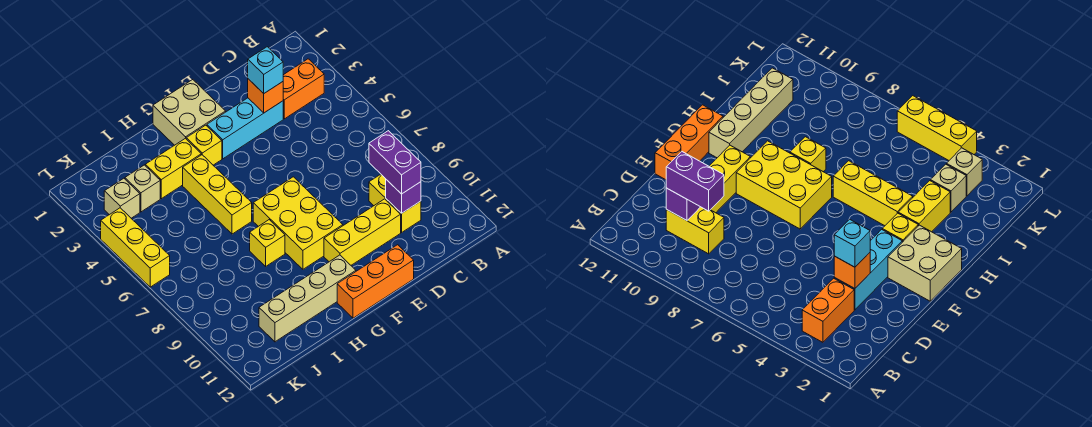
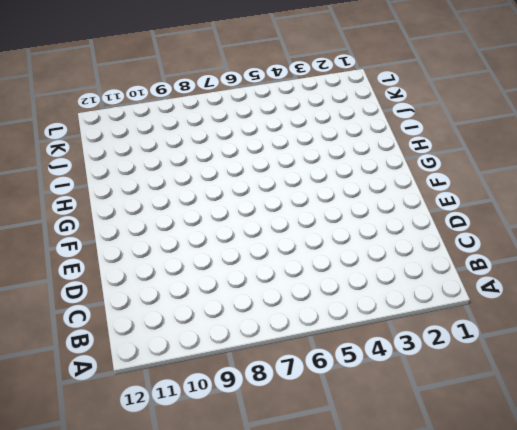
none -> orange brick B3:C3 level 1
none -> yellow brick C9:C10 level 1
none -> cyan brick D3:F3 level 1

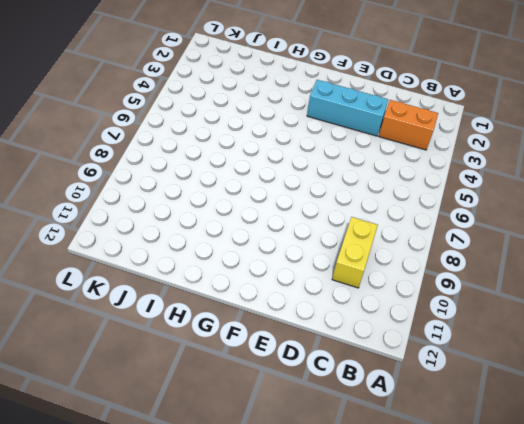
none -> yellow brick D10:F10 level 1
none -> orange brick E12:G12 level 1
none -> tan brick F1:G2 level 1

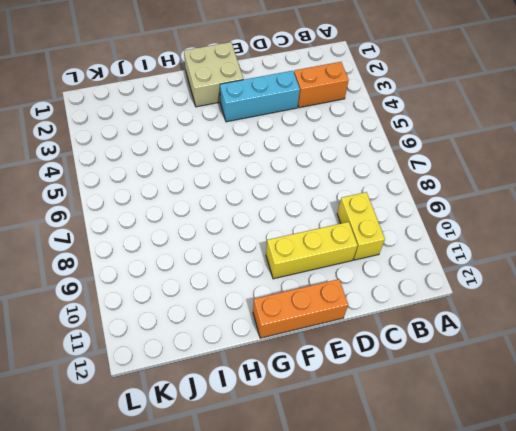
none -> yellow brick F7:G9 level 1
none -> yellow brick G3 level 1
none -> tan brick G11:J11 level 1

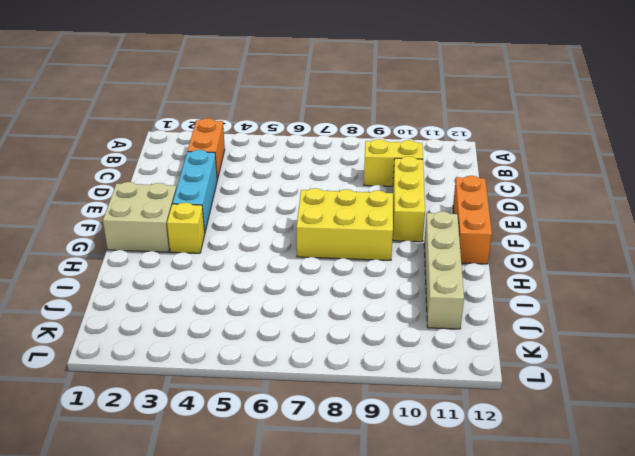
none -> yellow brick H3:I3 level 1
none -> yellow brick H4:H6 level 1
none -> yellow brick H8 level 1

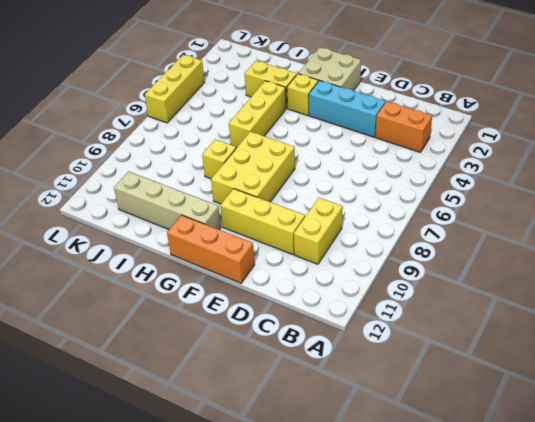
none -> tan brick J3 level 1
none -> tan brick K3 level 1
none -> purple brick C10 level 2

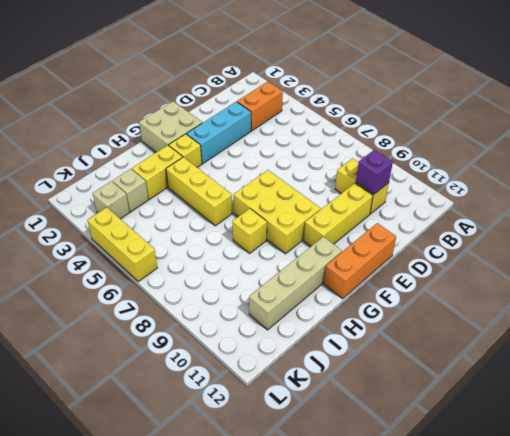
none -> orange brick D3 level 2
none -> purple brick C9:C10 level 3
none -> cyan brick D3 level 3

